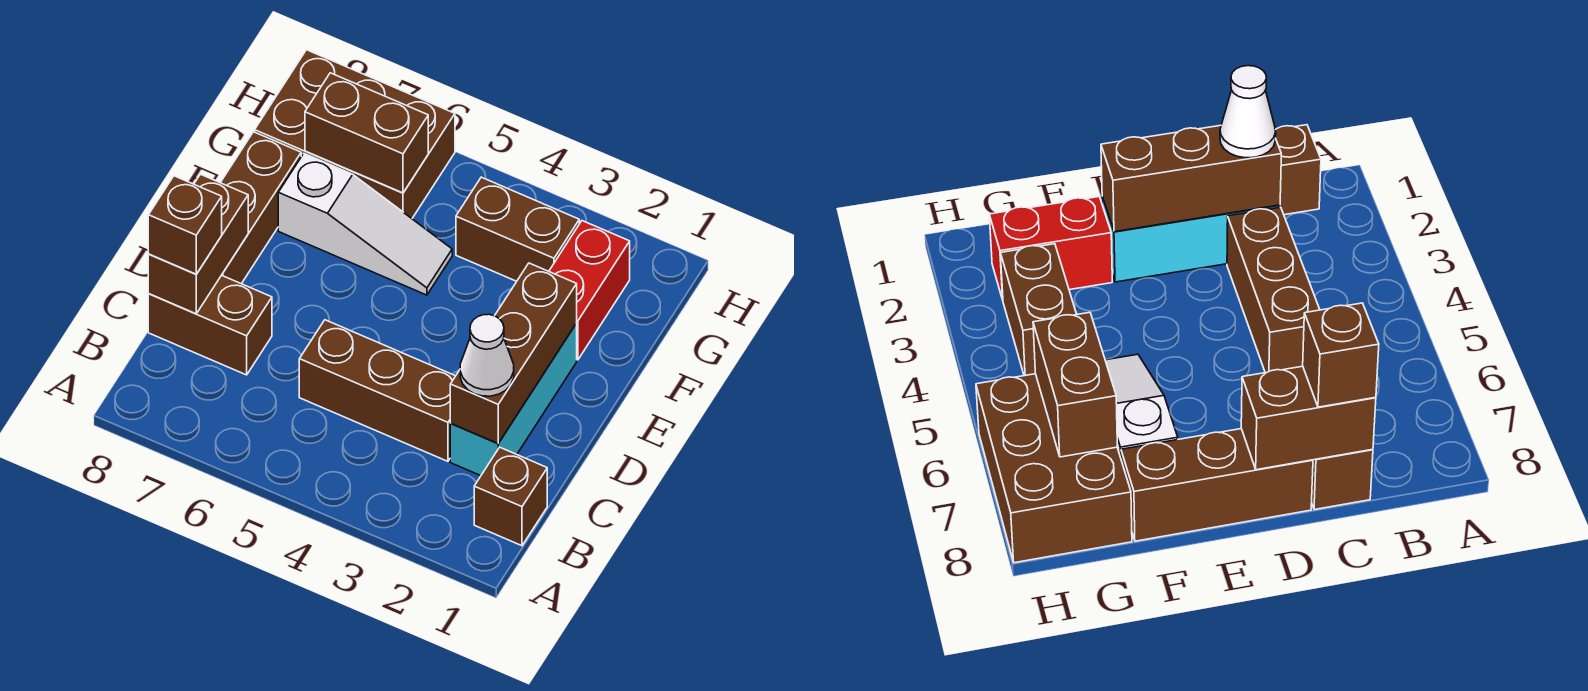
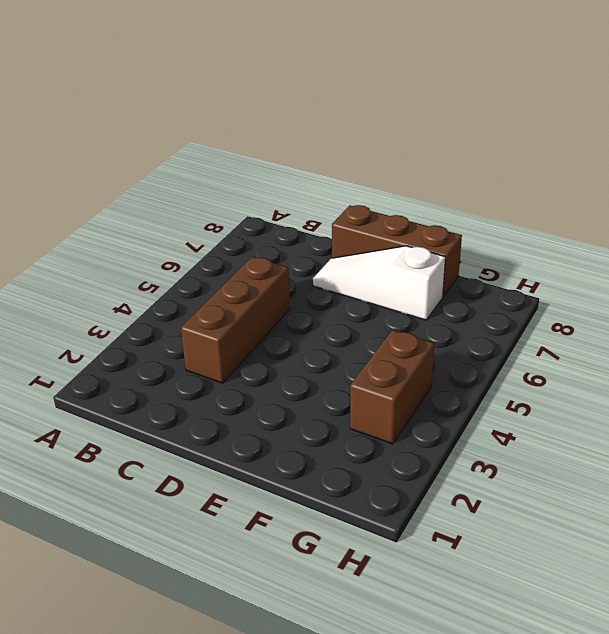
white slope D7:F7 level 1 top F -> white slope F5:F7 level 1 top 7
none -> brown brick B1 level 1
none -> cyan brick C2:E2 level 1
none -> brown brick C7:C8 level 1

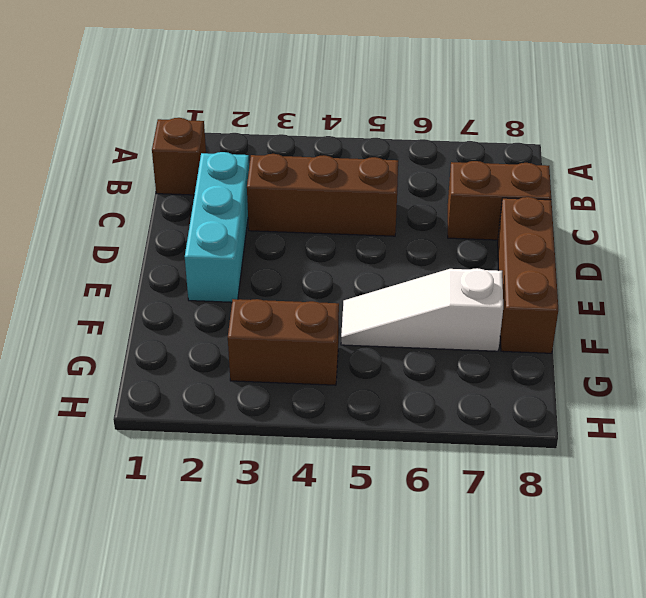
none -> red brick F2:G2 level 1
none -> brown brick G6:H8 level 1
none -> brown brick C2:E2 level 2

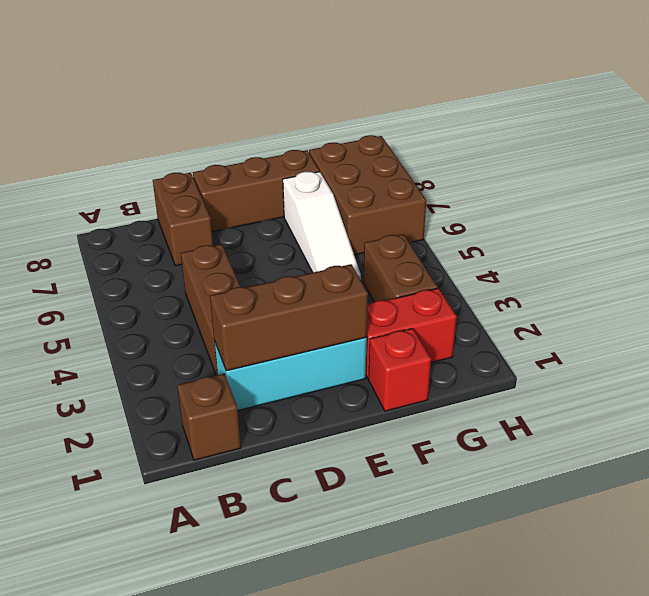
red brick F1 level 1 -> none
none -> brown brick C8:D8 level 2
none -> brown brick G6:G7 level 2
none -> white cone C2 level 3

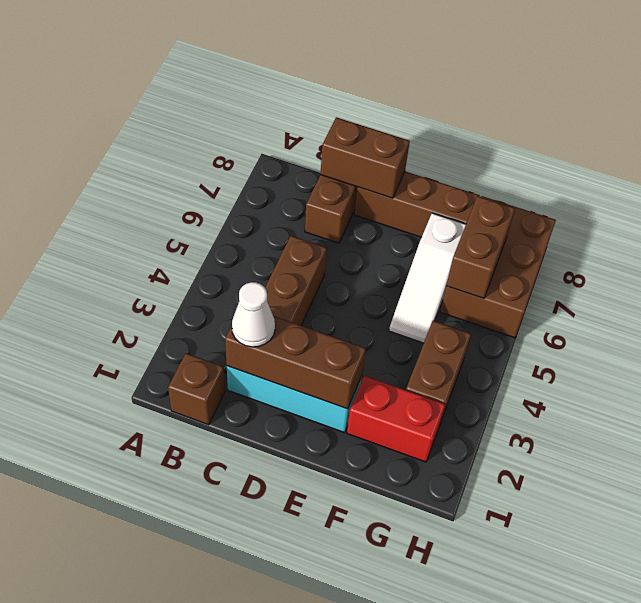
none -> brown brick C8 level 3

